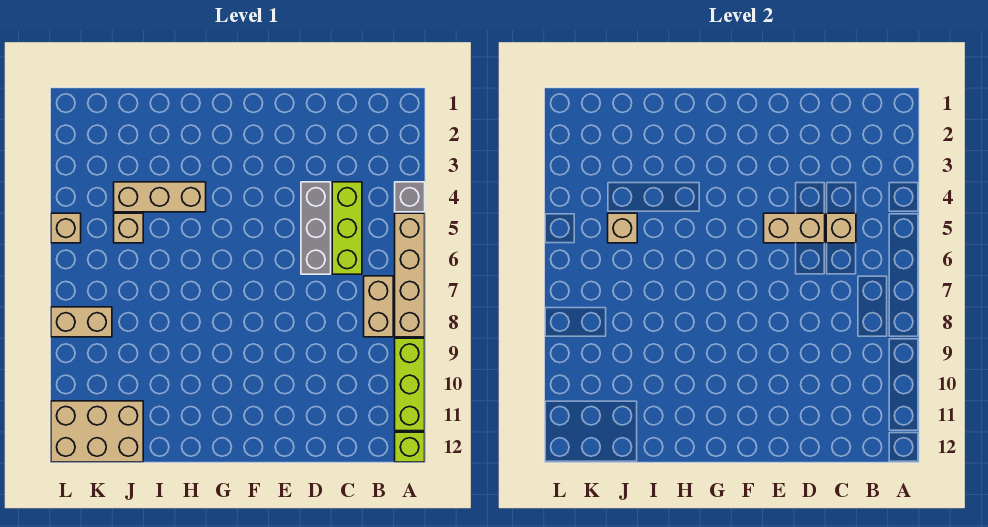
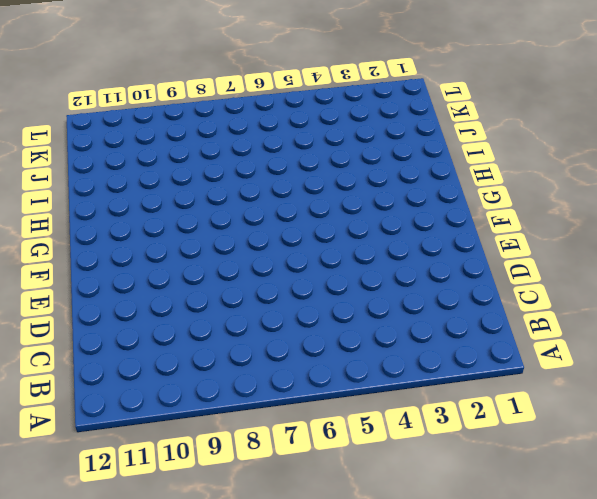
none -> grey brick A4 level 1
none -> tan brick A5:A8 level 1
none -> lime brick A9:A11 level 1

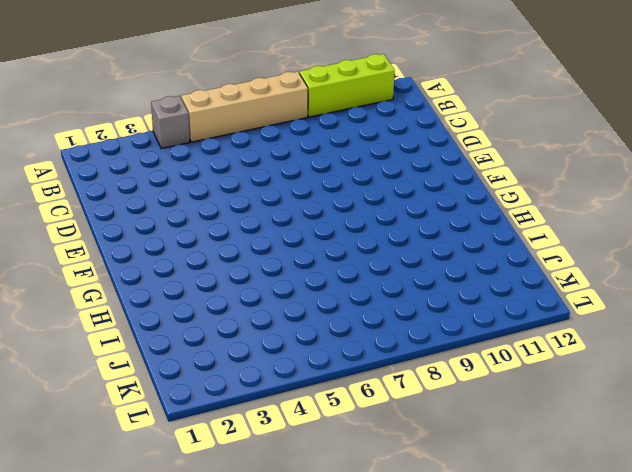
none -> lime brick A12 level 1
none -> tan brick B7:B8 level 1
none -> lime brick C4:C6 level 1

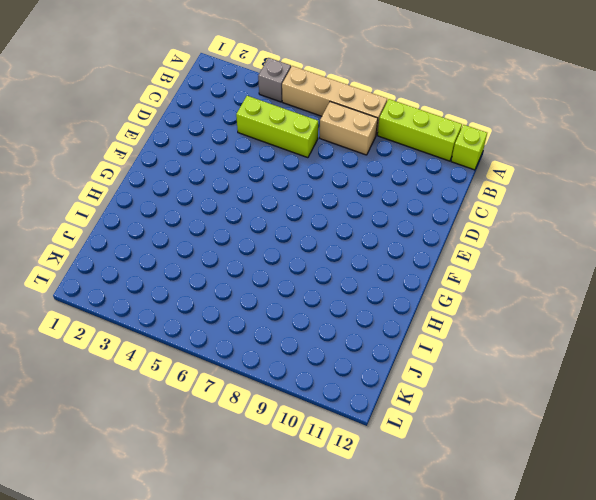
none -> grey brick D4:D6 level 1
none -> tan brick H4:J4 level 1
none -> tan brick J5 level 1

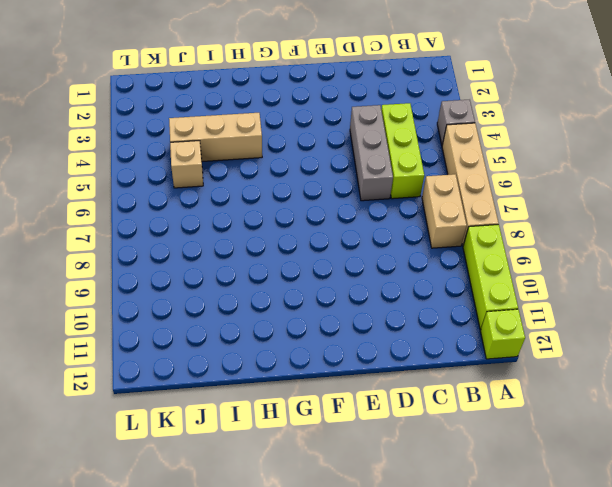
none -> tan brick J11:L12 level 1
none -> tan brick K8:L8 level 1
none -> tan brick L5 level 1

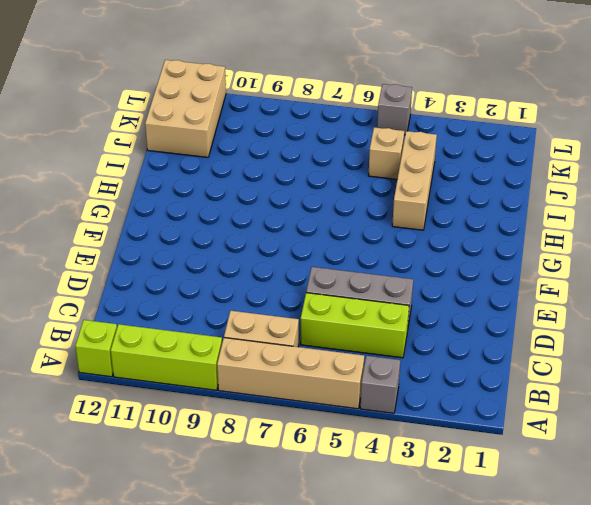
grey brick L5 level 1 -> tan brick L5 level 1
none -> tan brick K8:L8 level 1
none -> tan brick C5 level 2
none -> tan brick D5:E5 level 2

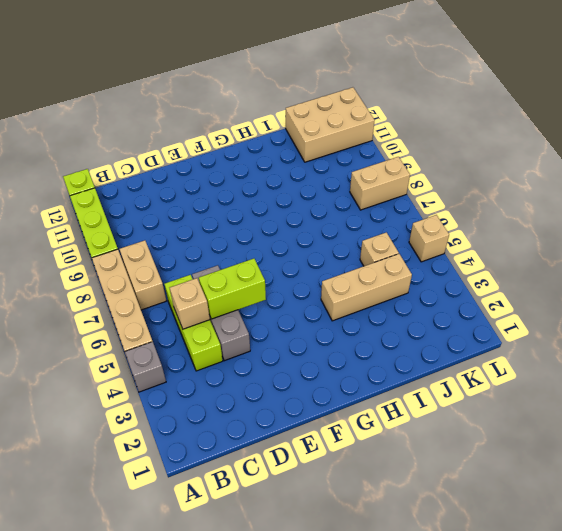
lime brick D5:E5 level 2 -> tan brick D5:E5 level 2
none -> tan brick J5 level 2

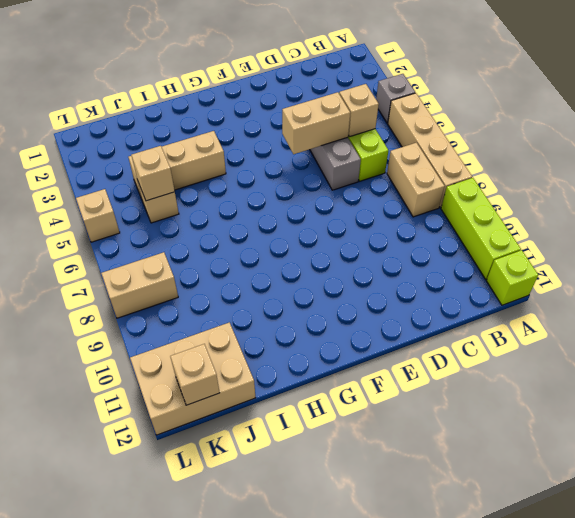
tan brick K12 level 2 -> none

